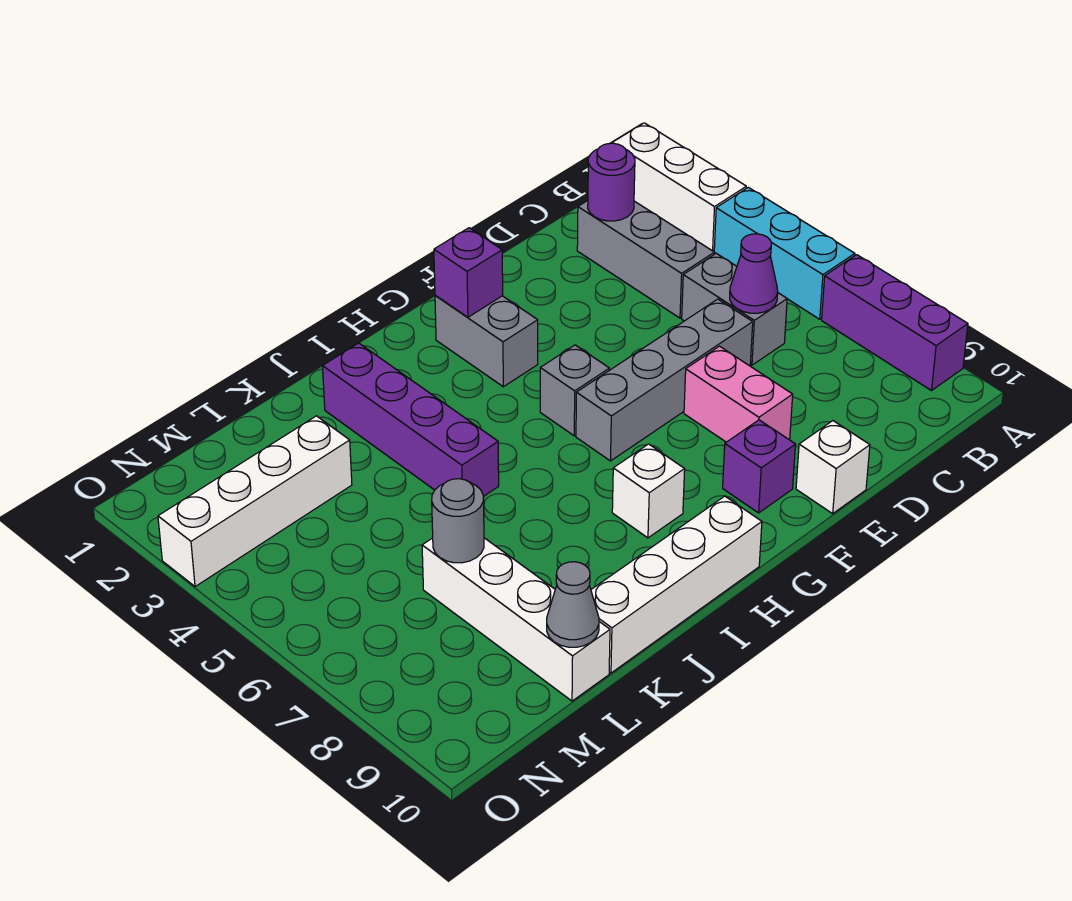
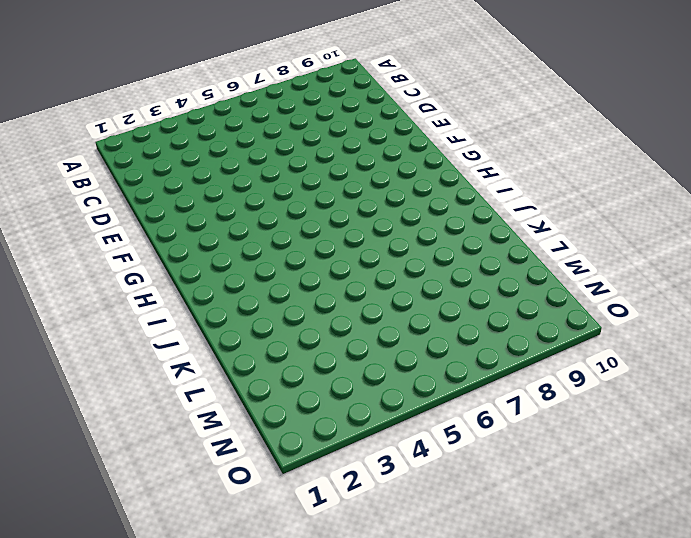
none -> white brick A1:A3 level 1
none -> cyan brick A4:A6 level 1
none -> purple brick A7:A9 level 1

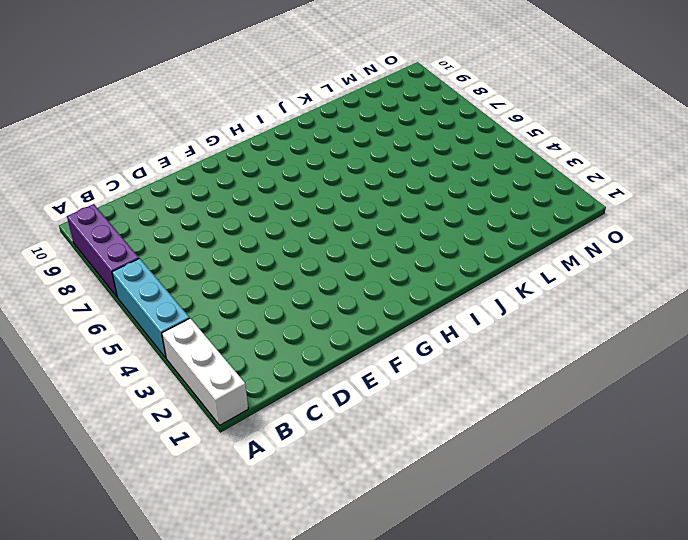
none -> grey brick C2:C4 level 1
none -> grey brick C5:C6 level 1
none -> grey brick D6:G6 level 1

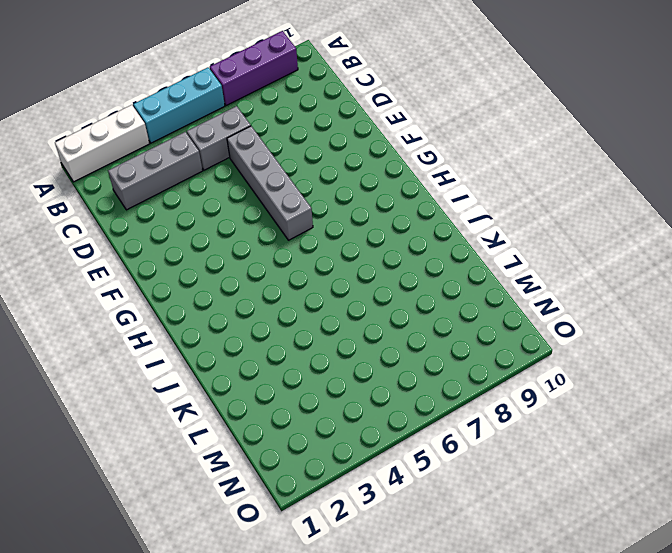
none -> pink brick E7:E8 level 1
none -> white brick E10 level 1
none -> purple brick F9 level 1

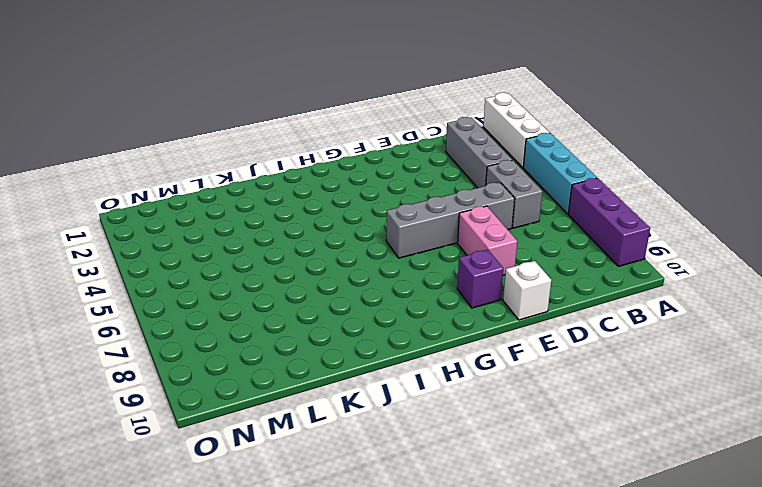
none -> grey brick G2:G3 level 1
none -> grey brick G5 level 1
none -> white brick H8 level 1

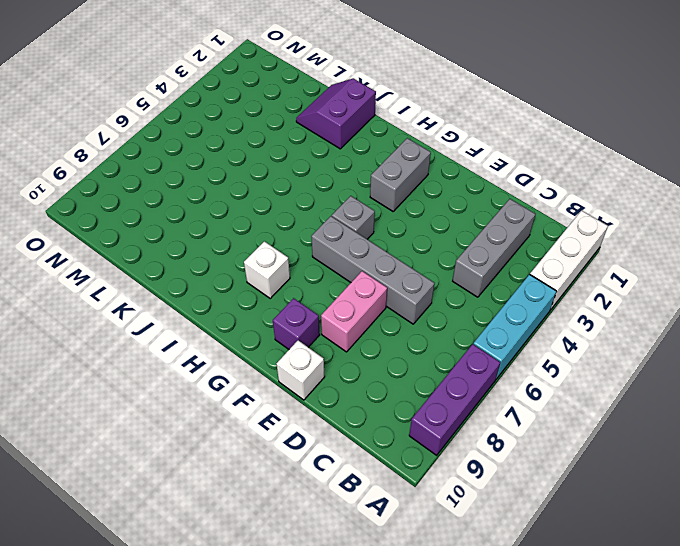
purple slope J1:K2 level 1 top J -> purple brick J2:J5 level 1
none -> grey brick C5:C6 level 1
none -> white brick H10:K10 level 1
none -> white brick L3:O3 level 1

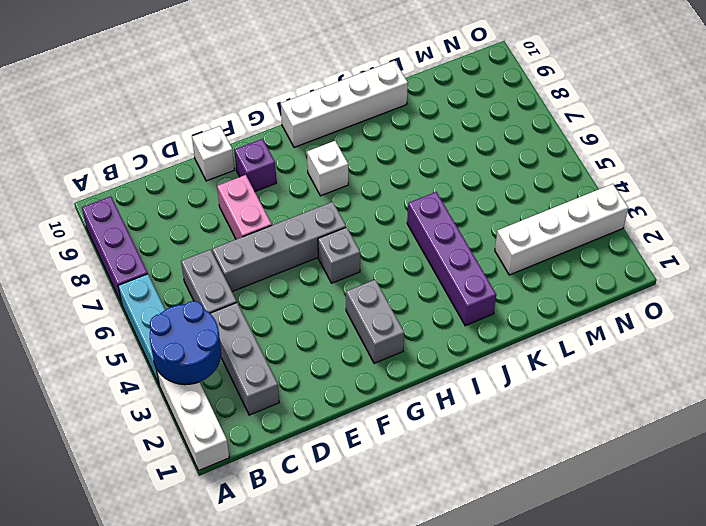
blue round brick A3:B4 level 2 -> none
none -> white brick L7:L10 level 1
none -> purple round brick C2 level 2
none -> purple cone C6 level 2

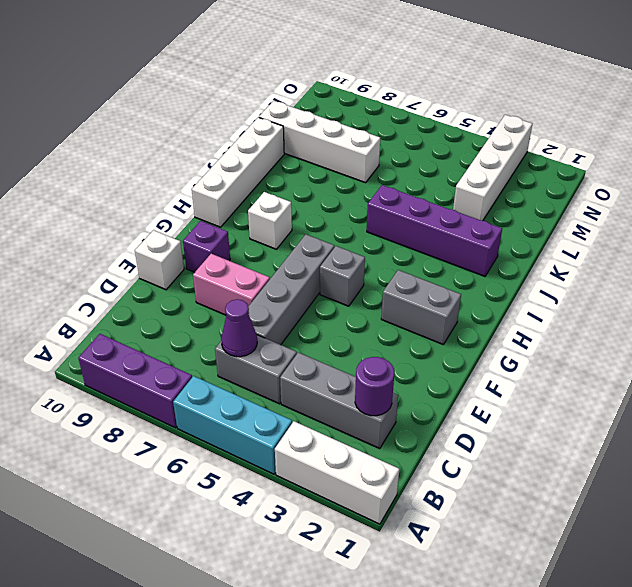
none -> purple brick G2 level 2
none -> grey round brick L7 level 2
none -> grey cone L10 level 2

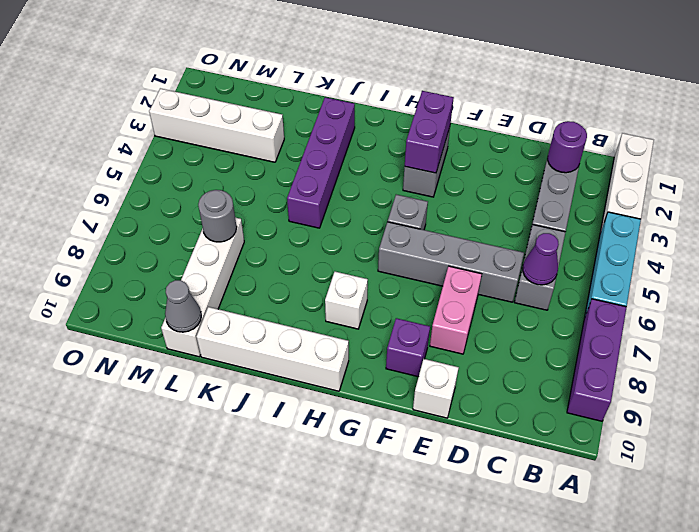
purple brick G2:G3 level 2 -> purple brick G2 level 2

